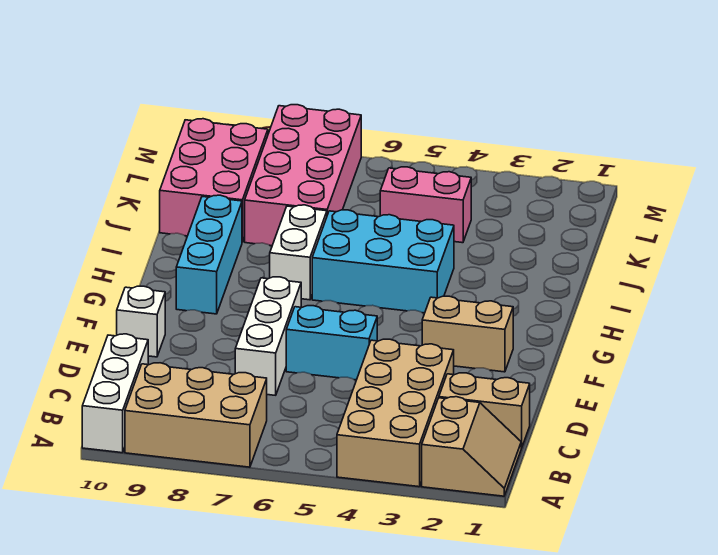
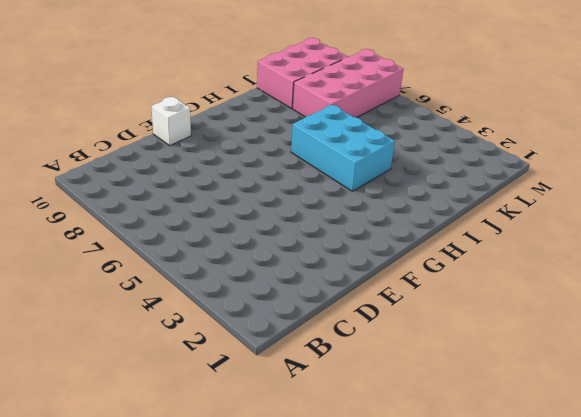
none -> tan slope A1:B2 level 1 top 2
none -> tan brick A3:D4 level 1
none -> tan brick A7:B9 level 1

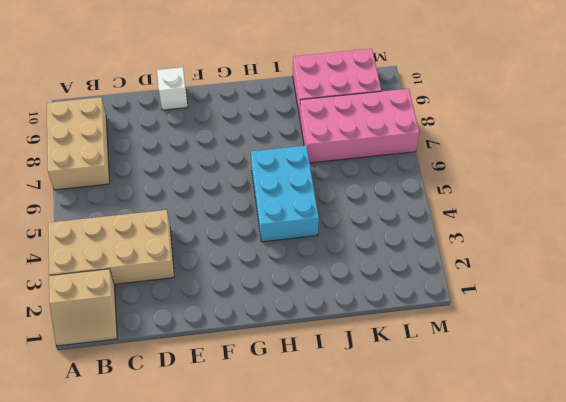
none -> white brick A10:C10 level 1
none -> tan brick C1:C2 level 1
none -> white brick D7:F7 level 1

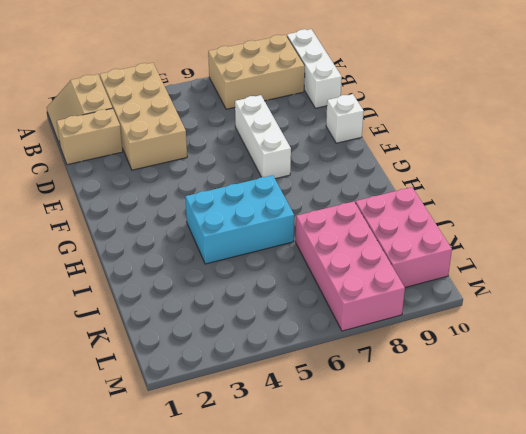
none -> cyan brick E5:E6 level 1
none -> tan brick F2:F3 level 1
none -> cyan brick G9:I9 level 1

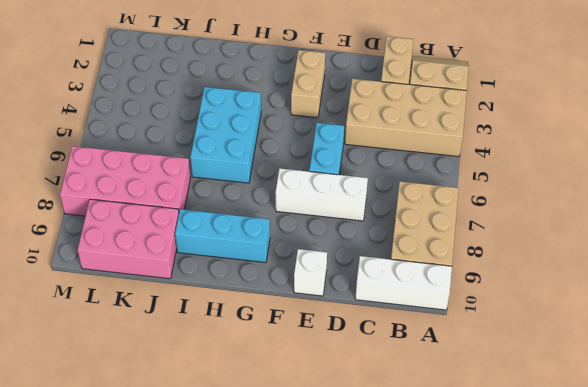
none -> white brick H7:I7 level 1
none -> pink brick K4:K5 level 1

